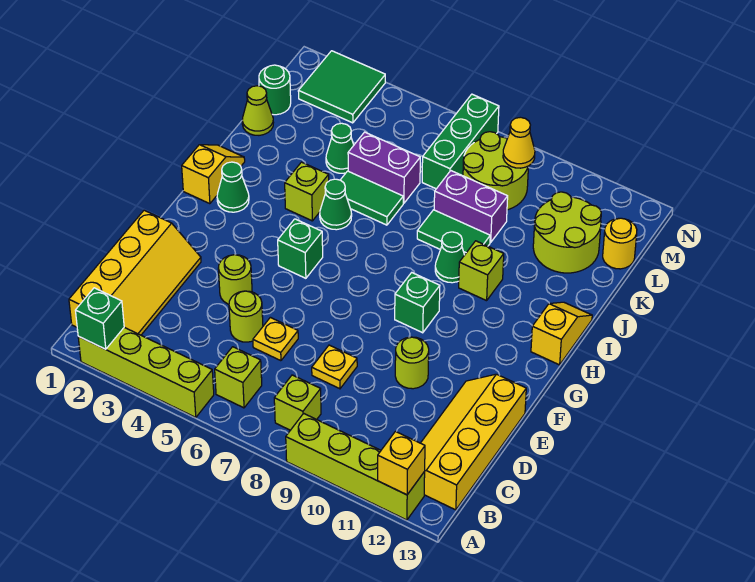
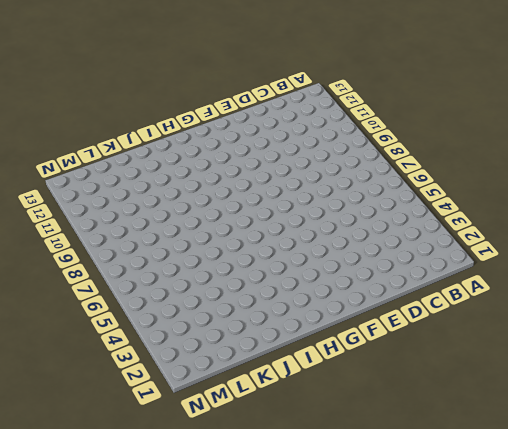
none -> lime brick A2:A5 level 1
none -> lime brick A9:A12 level 1
none -> yellow slope B1:E2 level 1 top 1
none -> lime brick B6 level 1

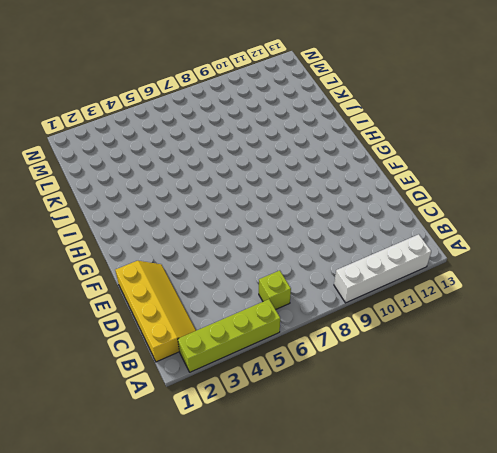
white brick A9:A12 level 1 -> lime brick A9:A12 level 1
none -> lime brick B8 level 1
none -> yellow slope B12:E13 level 1 top 13
none -> lime round brick D5 level 1
none -> yellow plate D6 level 1

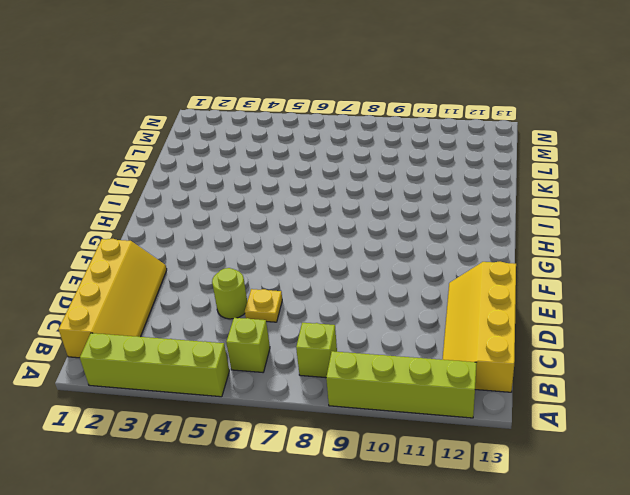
none -> yellow plate D8 level 1
none -> lime round brick E4 level 1
none -> lime round brick E10 level 1
none -> green brick G5 level 1

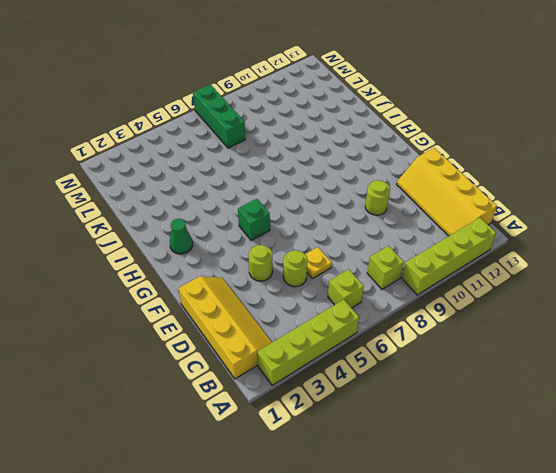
none -> yellow plate D8 level 1
none -> green brick G9 level 1
none -> yellow slope H1:I1 level 1 top H
none -> yellow slope H13:I13 level 1 top H

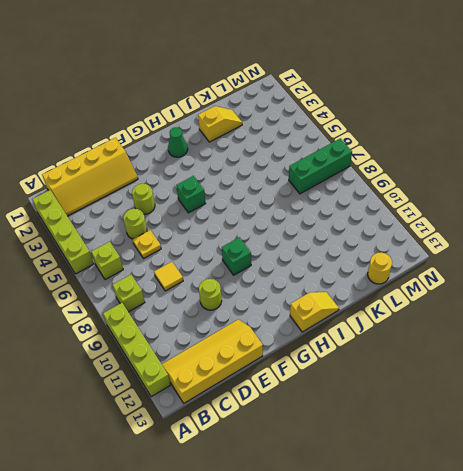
yellow tile D8 level 1 -> yellow plate D8 level 1
yellow slope J2:K2 level 1 top J -> yellow slope H1:I1 level 1 top H
none -> lime brick I4 level 1
none -> green cone I5 level 1
none -> green cone I9 level 1
none -> lime brick I10 level 1

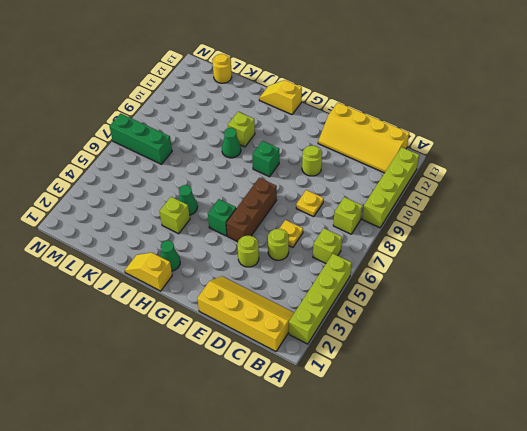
brown brick F5:F7 level 1 -> none
none -> green tile J5:J6 level 1
none -> green tile J8:J9 level 1
none -> lime cone K1 level 1
none -> green cone K4 level 1

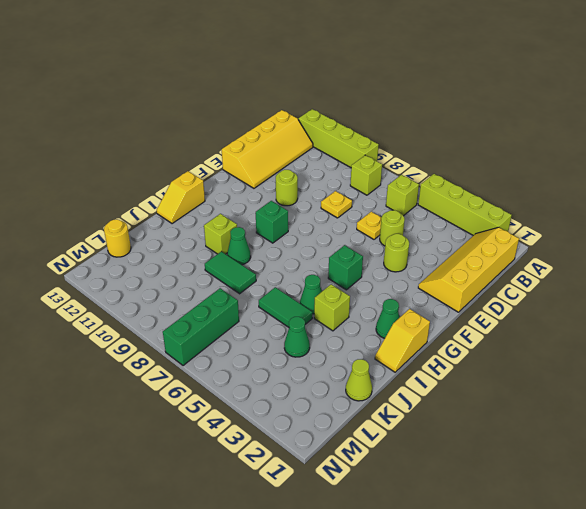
none -> purple brick K5:K6 level 1
none -> purple brick K8:K9 level 1
none -> lime round brick K11:L12 level 1
none -> green round brick L1 level 1

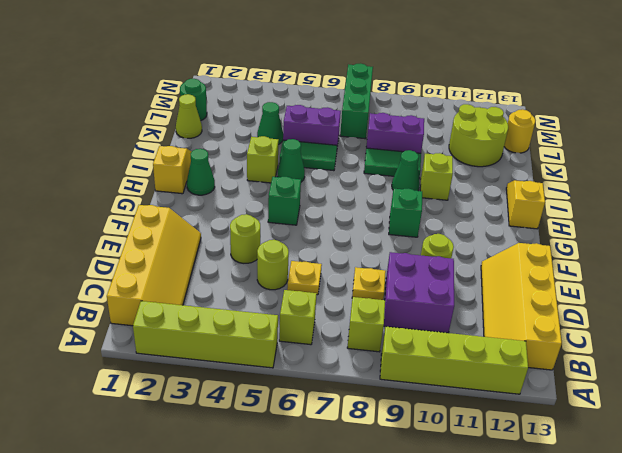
purple brick C9:D10 level 1 -> none
none -> lime round brick L8:M9 level 1
none -> green tile M2:N3 level 1
none -> green brick A2 level 2
none -> yellow brick A12 level 2

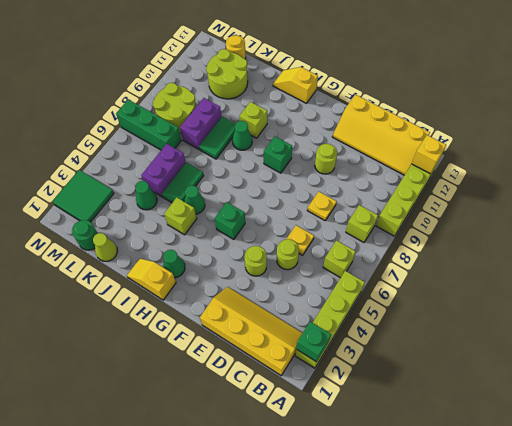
none -> yellow cone M9 level 2

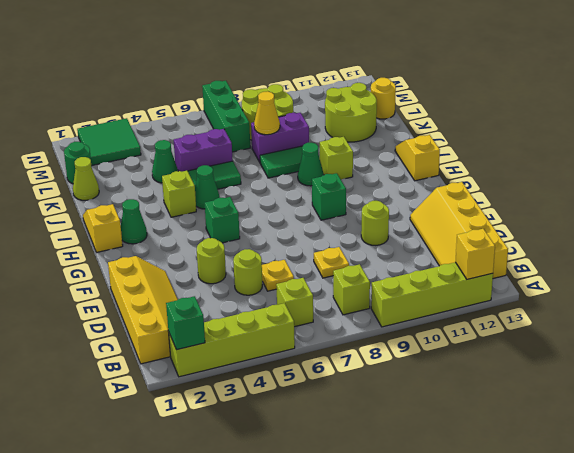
yellow cone K8 level 2 -> yellow cone M9 level 2

